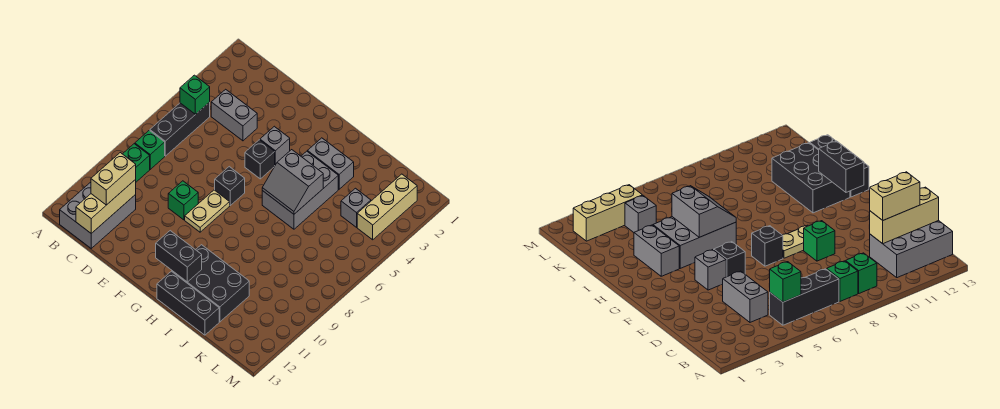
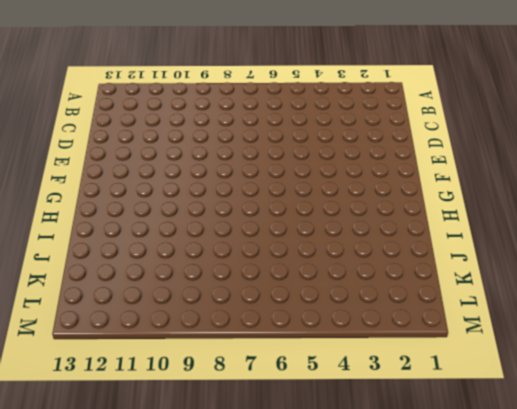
none -> black brick B5:B7 level 1
none -> green brick B8 level 1
none -> green brick B9 level 1

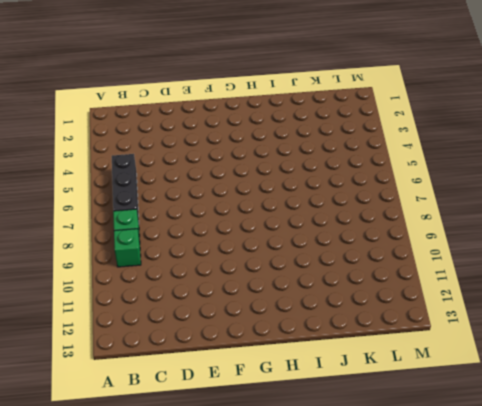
none -> grey brick B11:C13 level 1
none -> grey brick C4:D4 level 1
none -> green brick E9 level 1

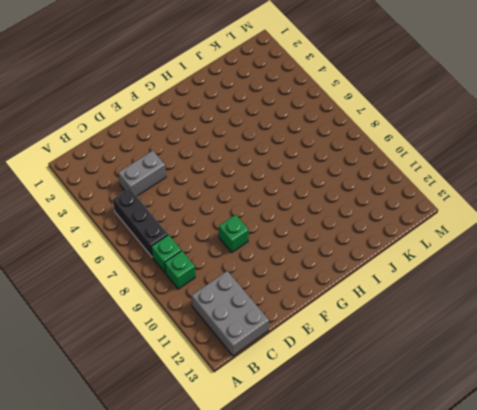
none -> grey brick F4 level 1
none -> black brick F5 level 1
none -> black brick F7 level 1

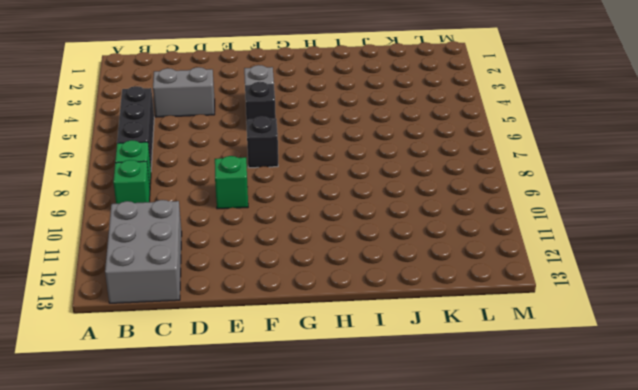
none -> tan plate F8:F9 level 1
none -> grey brick H3:I3 level 1
none -> grey brick H4:I6 level 1

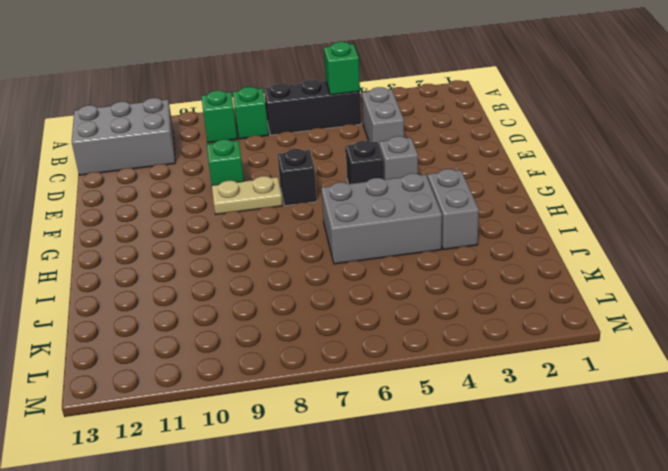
none -> black brick H11:J12 level 1
none -> black brick H13:J13 level 1
none -> grey brick K4 level 1

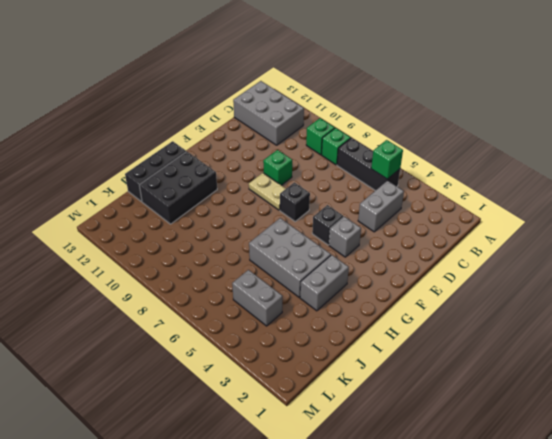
grey brick K4:K5 level 1 -> grey brick K4 level 1
none -> tan brick L2:L4 level 1
none -> tan brick C11:C13 level 2
none -> black brick G12:H12 level 2

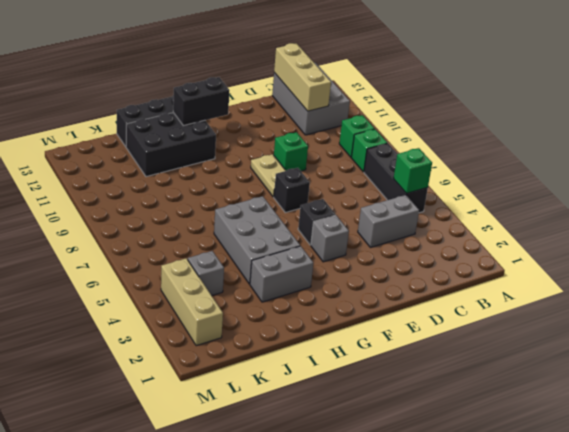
none -> grey slope H5:I6 level 2 top 5
none -> tan brick C11:C12 level 3

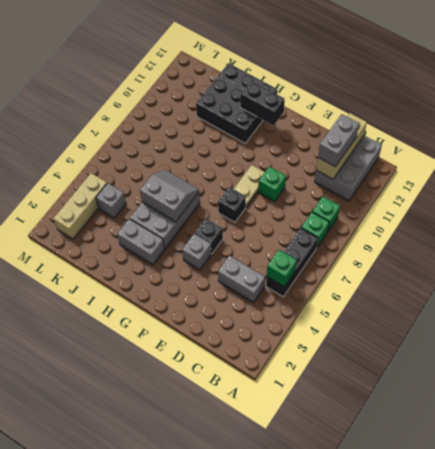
grey brick C11:C12 level 3 -> tan brick C11:C12 level 3

